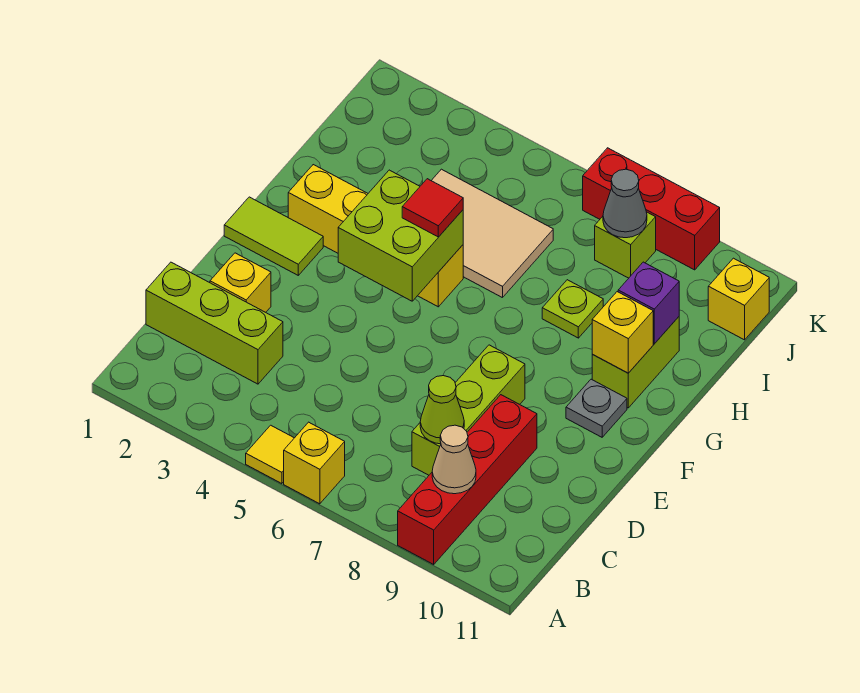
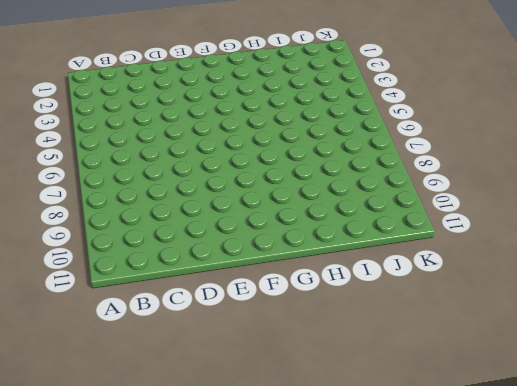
none -> yellow tile A5 level 1
none -> yellow brick A6 level 1
none -> red brick A9:D9 level 1

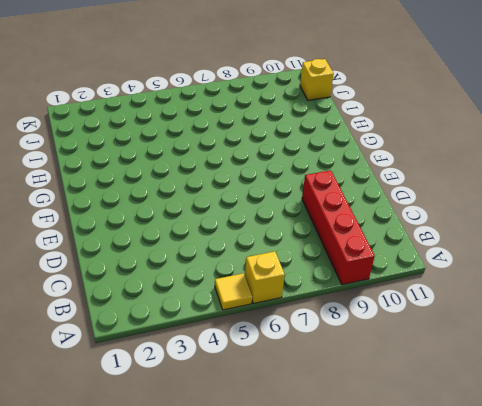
none -> lime brick C1:C3 level 1
none -> lime brick C8:E8 level 1
none -> yellow brick D2 level 1

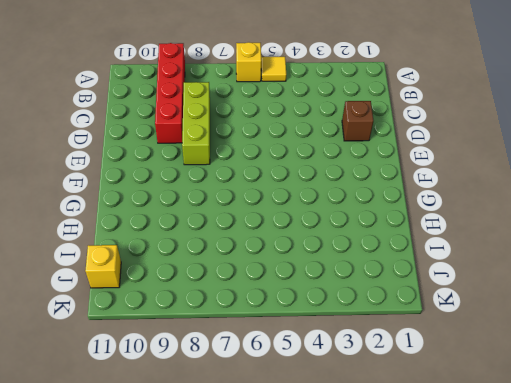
brown brick D2 level 1 -> yellow brick D2 level 1
none -> lime brick C1:C3 level 1
none -> lime tile F1:F2 level 1
none -> grey plate F10 level 1

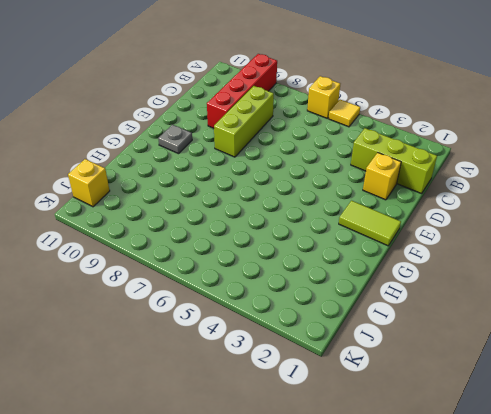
none -> yellow brick G2:G5 level 1
none -> lime brick G10:H10 level 1
none -> tan tile H4:I6 level 1

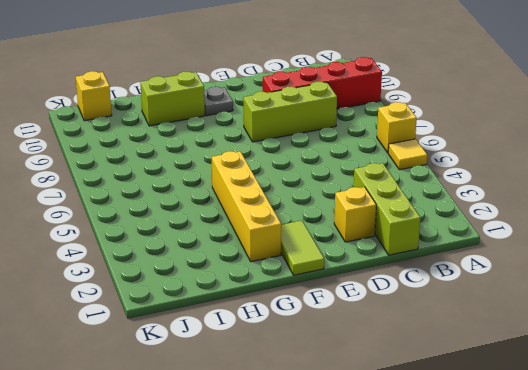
none -> tan tile H4:I6 level 1
none -> lime plate H8 level 1
none -> lime brick J8 level 1

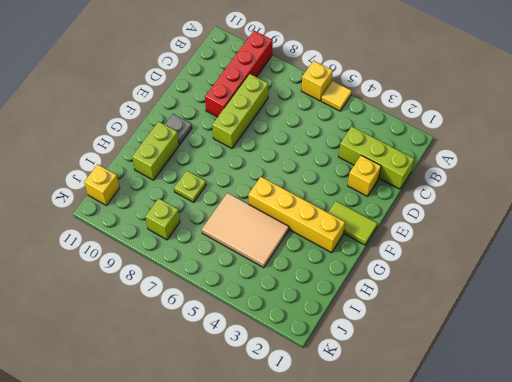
none -> red brick K7:K9 level 1
none -> tan cone B9 level 2
none -> lime cone C8 level 2

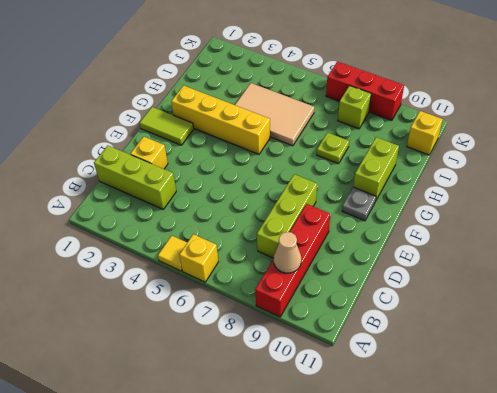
none -> lime cone C8 level 2
none -> lime brick F4:G5 level 2
none -> yellow brick G10 level 2

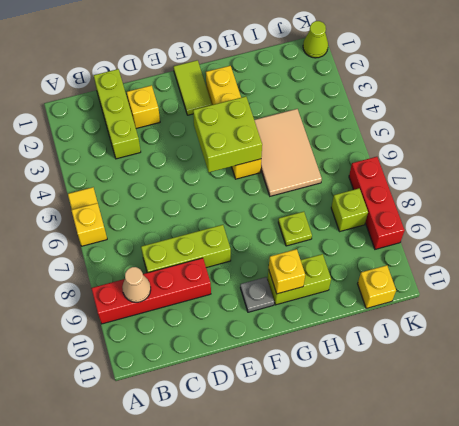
lime cone K1 level 1 -> lime cone C8 level 2
none -> purple brick H10 level 2
none -> grey cone J8 level 2
none -> red tile G5 level 3

